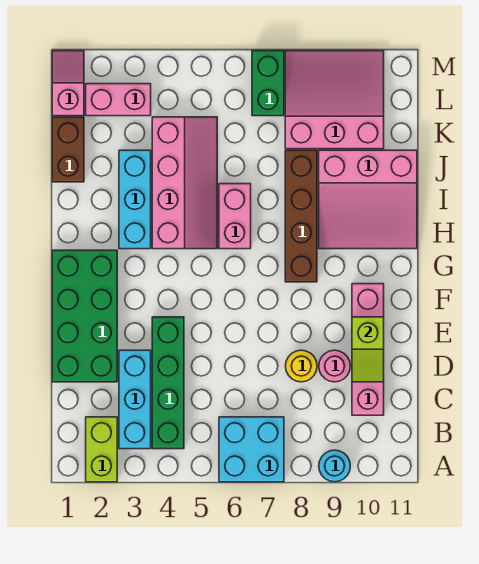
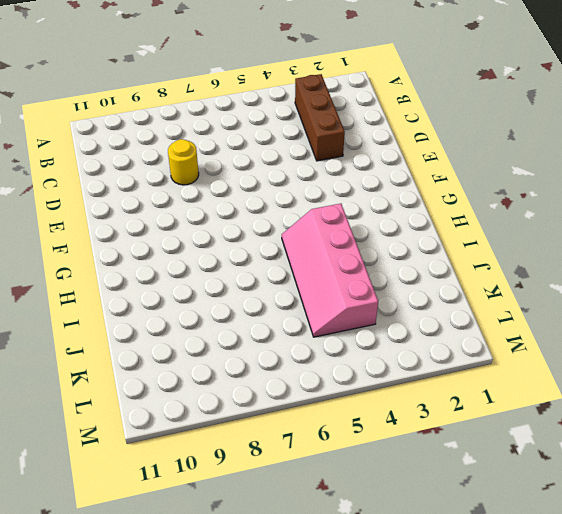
brown brick B3:D3 level 1 -> cyan brick B3:D3 level 1
none -> lime brick A2:B2 level 1
none -> cyan brick A6:B7 level 1
none -> cyan round brick A9 level 1

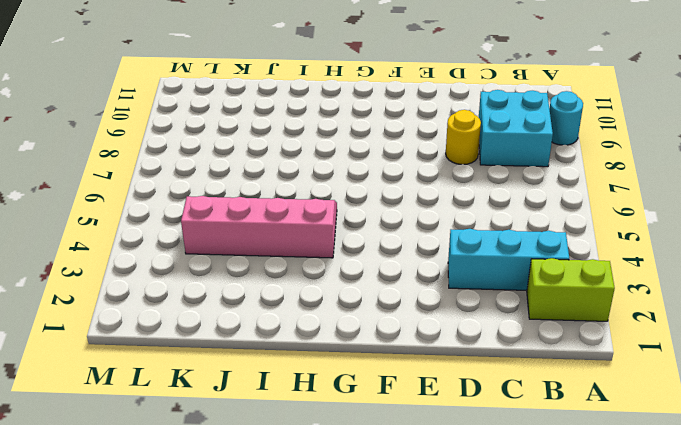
cyan brick B8:C9 level 1 -> cyan brick A6:B7 level 1
none -> green brick B4:E4 level 1
none -> pink brick C10:F10 level 1
none -> green brick D1:G2 level 1

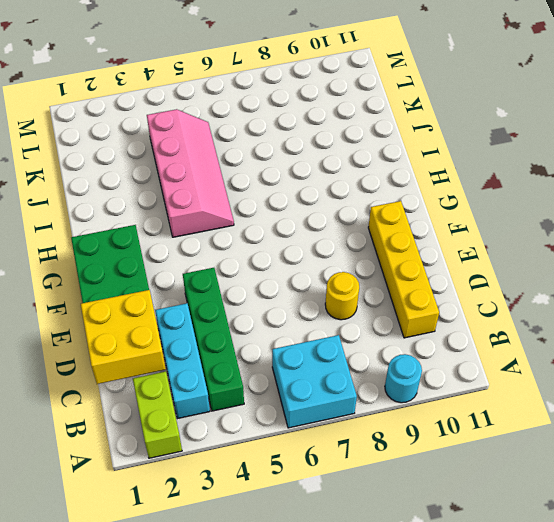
yellow brick C1:D2 level 2 -> none
yellow brick C10:F10 level 1 -> pink brick C10:F10 level 1
none -> pink round brick D9 level 1
none -> brown brick G8:J8 level 1
none -> cyan brick H3:J3 level 1

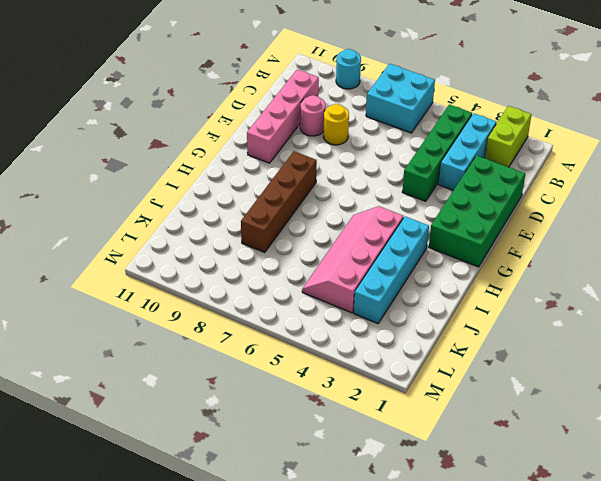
cyan brick H3:K3 level 1 -> cyan brick H3:J3 level 1
none -> pink brick H6:I6 level 1
none -> pink slope H9:J11 level 1 top J
none -> brown brick J1:K1 level 1

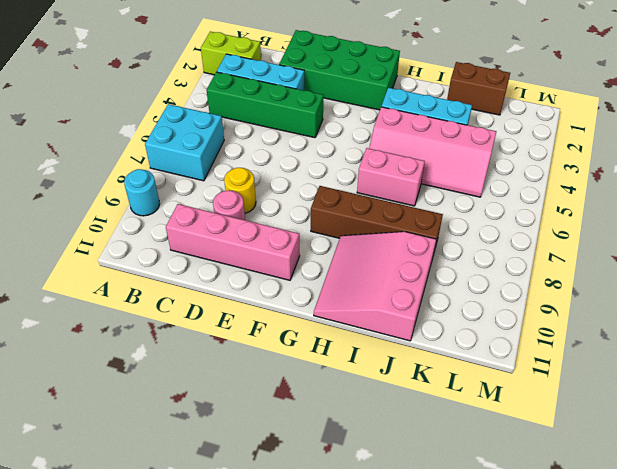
none -> pink slope K8:M10 level 1 top K
none -> pink slope L1:M1 level 1 top L
none -> pink brick L2:L3 level 1

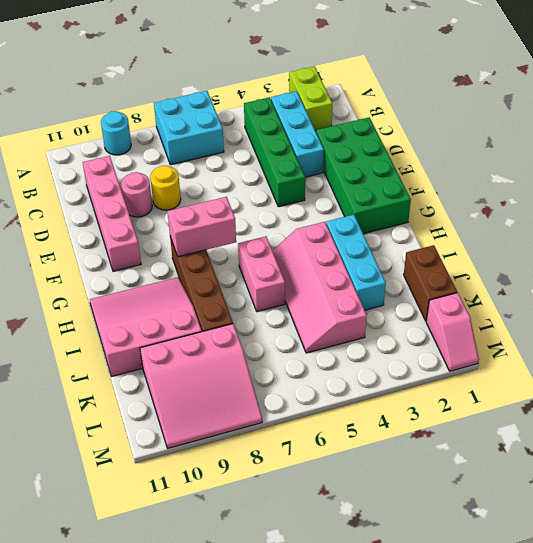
pink brick G7:G8 level 2 -> pink brick L2:L3 level 1
none -> green brick L7:M7 level 1
none -> lime slope D10:E10 level 2 top E

